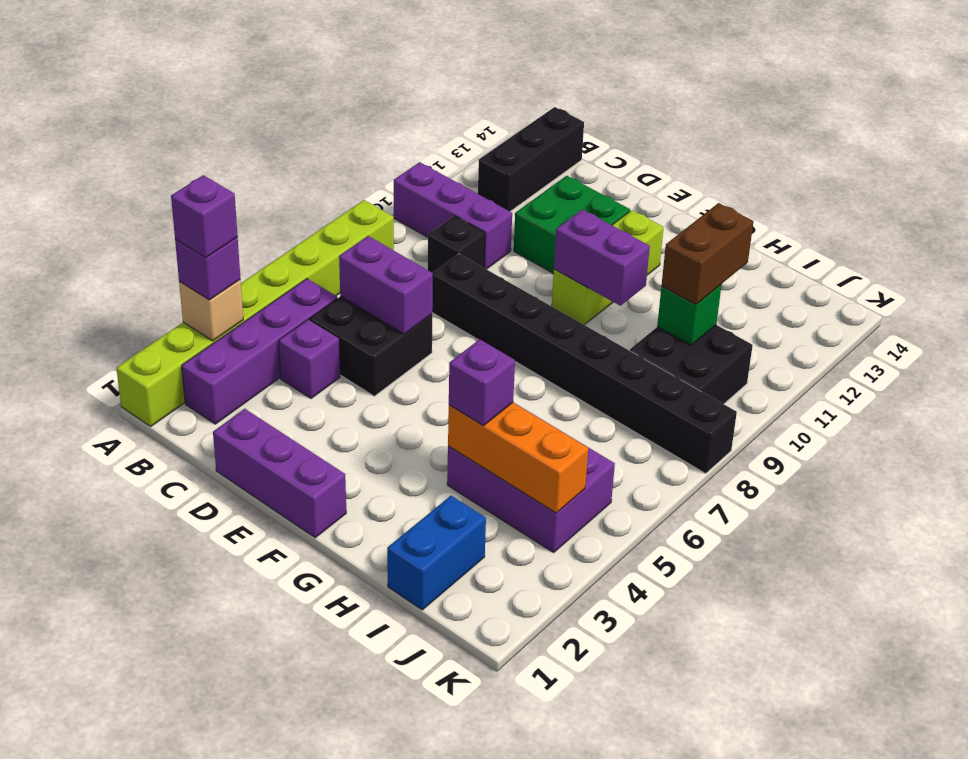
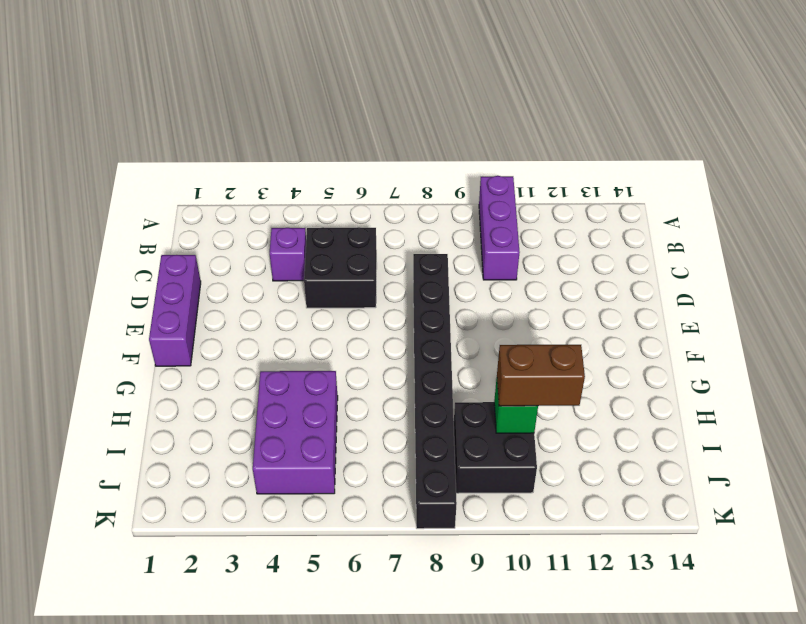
none -> lime brick A1:A8 level 1
none -> purple brick B2:B5 level 1
none -> black brick B12:B14 level 1

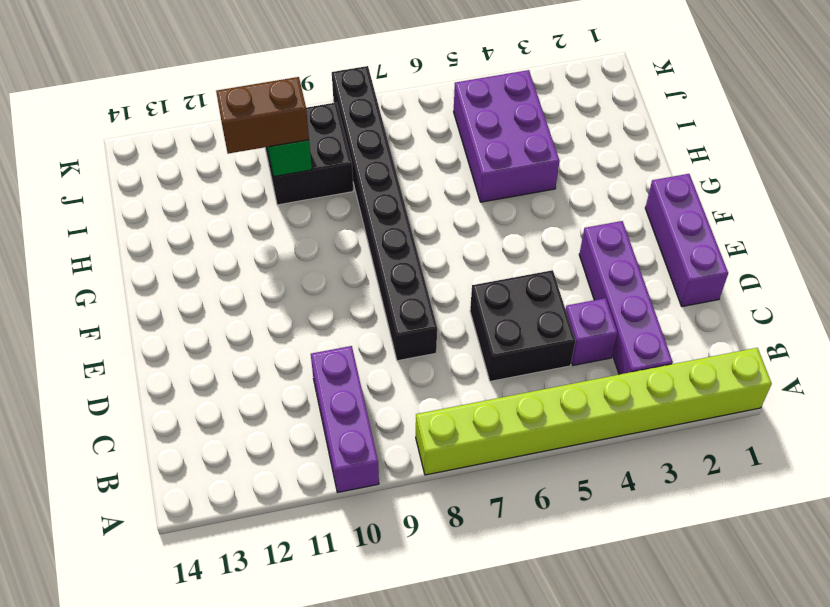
purple brick B3:E3 level 1 -> purple brick B2:B5 level 1
none -> black brick B12:B14 level 1
none -> black brick C9 level 1
none -> green brick D11:E12 level 1

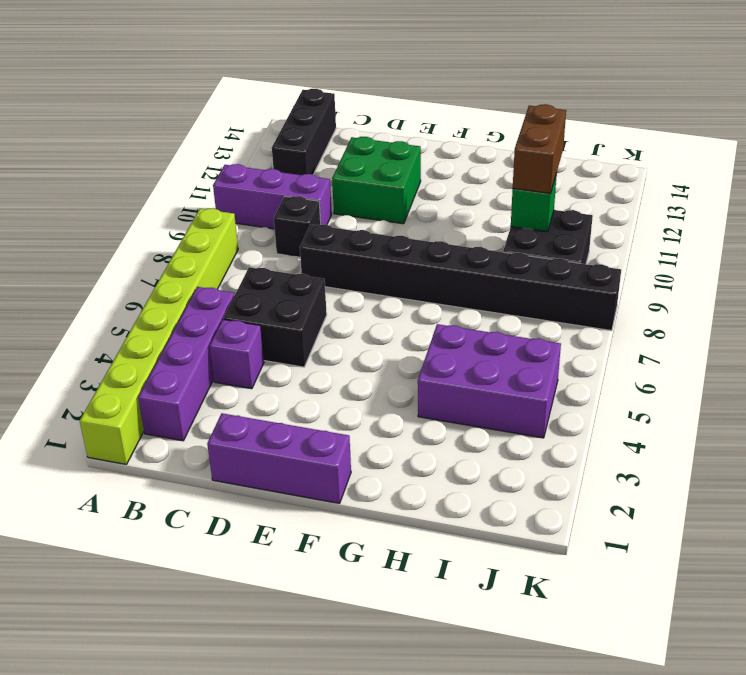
none -> lime brick F10:F12 level 1
none -> blue brick I1:I2 level 1
none -> tan brick A3 level 2

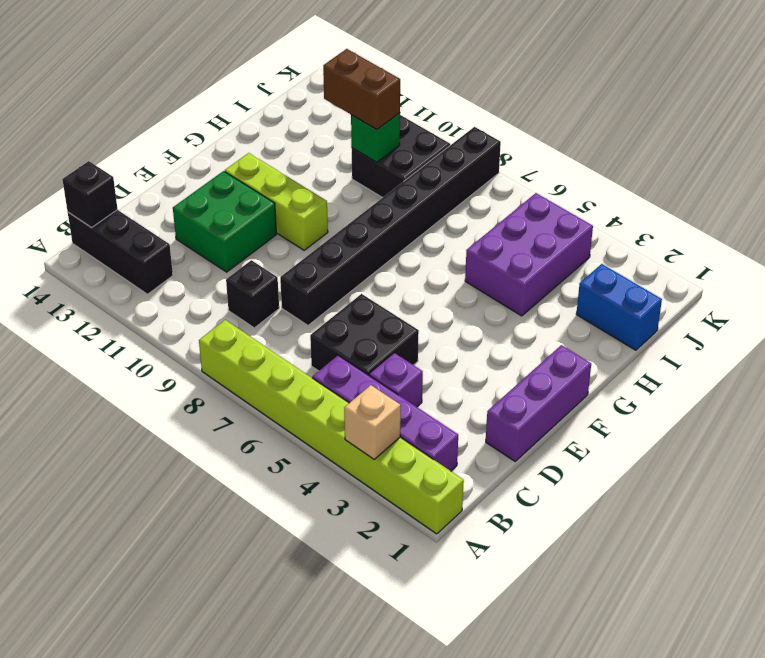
black brick B14 level 2 -> none
none -> purple brick A10:C10 level 1
none -> purple brick C6:D6 level 2
none -> purple brick F10:G10 level 2

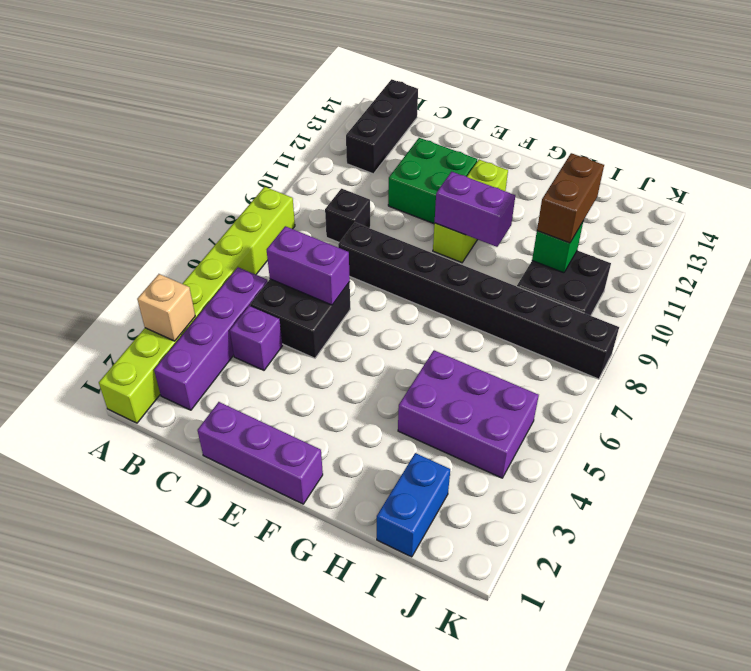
none -> purple brick A10:C10 level 1
none -> orange brick H4:J4 level 2
none -> purple brick A3 level 3

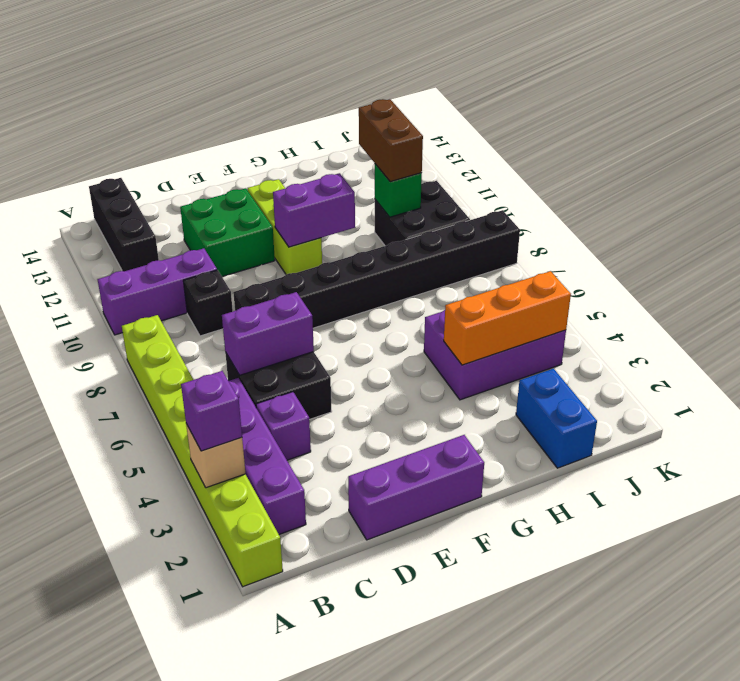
none -> purple brick H4 level 3
none -> purple brick A3 level 4

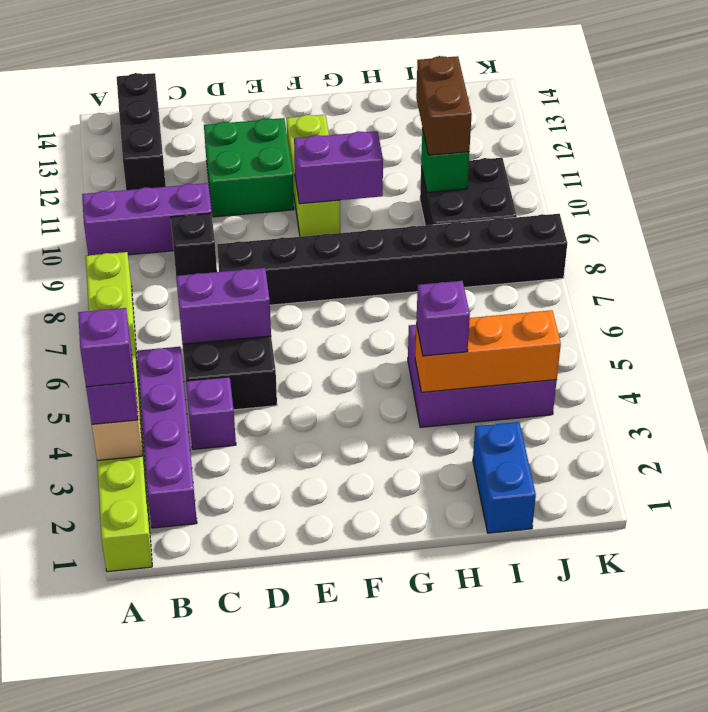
none -> purple brick D1:F1 level 1

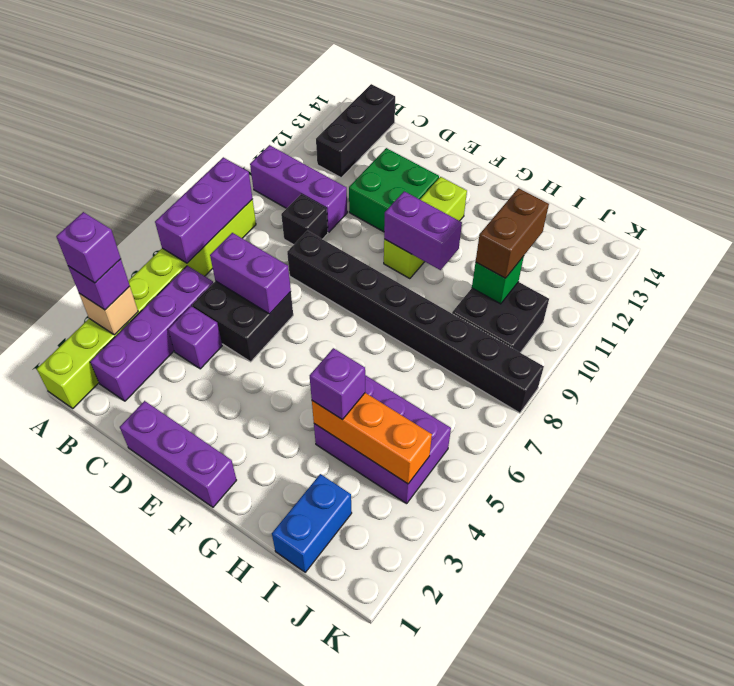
purple brick A6:A8 level 2 -> none

